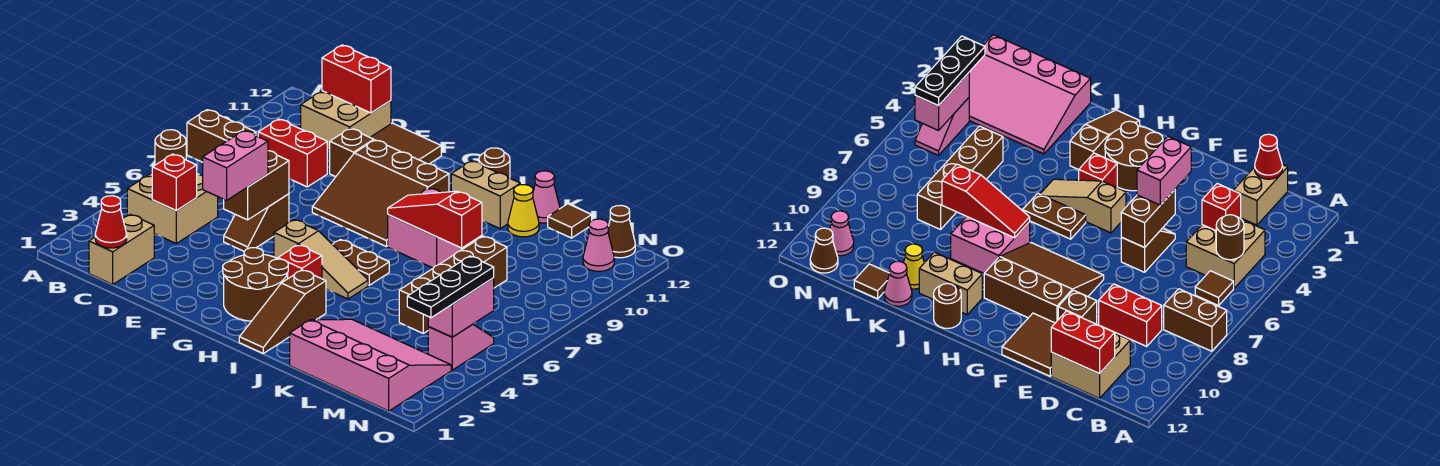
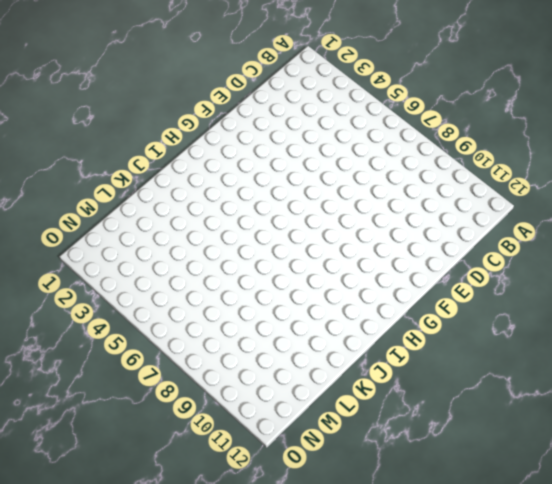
none -> brown brick A8:B8 level 1
none -> tan brick B4:C5 level 1
none -> brown tile B6 level 1
none -> tan brick C1:C2 level 1

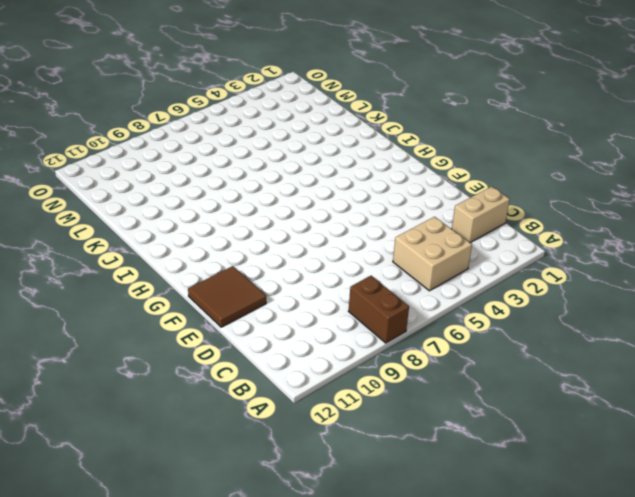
none -> brown tile B6 level 1
none -> red brick C9:D9 level 1
none -> tan brick C11:D12 level 1
none -> brown slope E5:E6 level 1 top 6

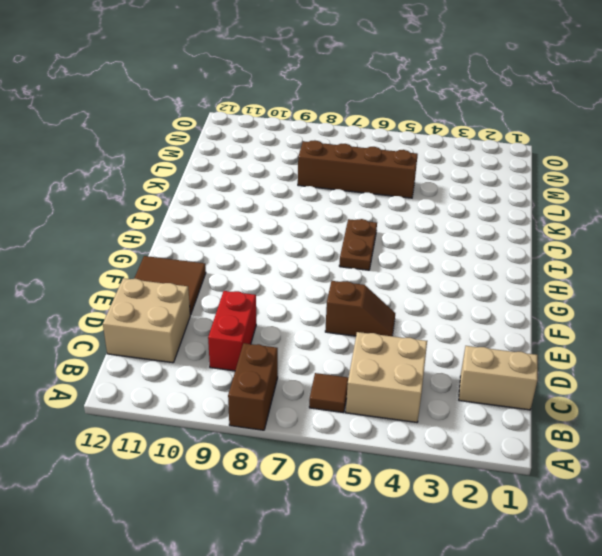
none -> brown brick E10 level 1
none -> brown slope F8:H10 level 1 top 10
none -> brown round brick G2:H3 level 1
none -> tan slope G5:I5 level 1 top G

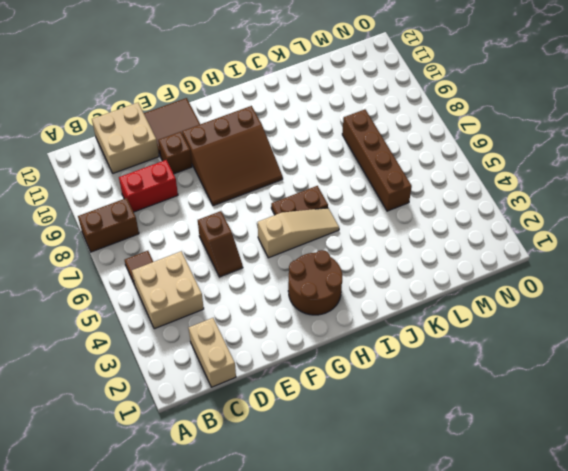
none -> red brick H4 level 1
none -> brown slope I1:I3 level 1 top 3
none -> pink brick I8:J9 level 1
none -> tan brick I11:J11 level 1

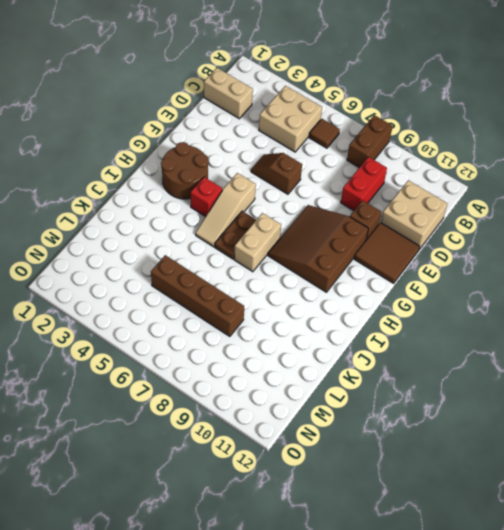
tan brick H7:I7 level 1 -> tan brick I11:J11 level 1
none -> brown slope I1:I3 level 1 top 3
none -> pink brick I8:J9 level 1
none -> brown round brick I12 level 1
none -> pink slope K1:N3 level 1 top 1

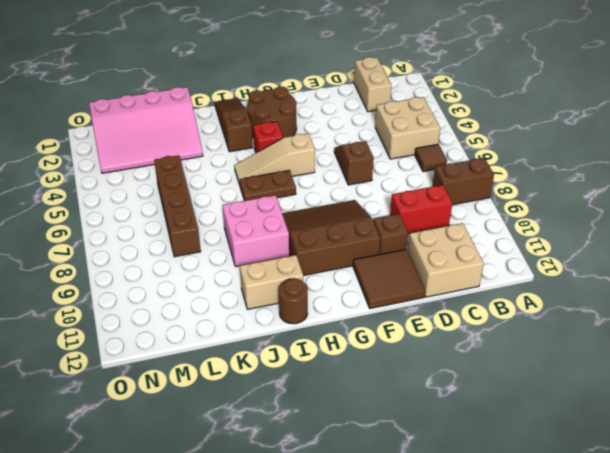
none -> yellow cone K11 level 1
none -> pink cone K12 level 1
none -> brown tile L12 level 1
none -> pink slope N4:N5 level 1 top 4

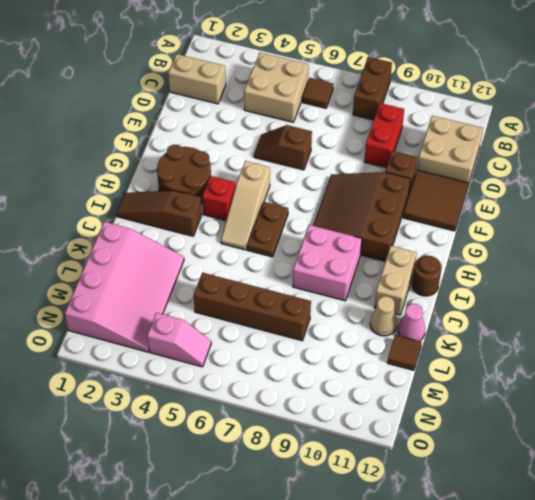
tan cone K11 level 1 -> yellow cone K11 level 1
none -> pink cone N11 level 1
none -> brown cone N12 level 1
none -> brown round brick B5 level 2
none -> red cone C1 level 2

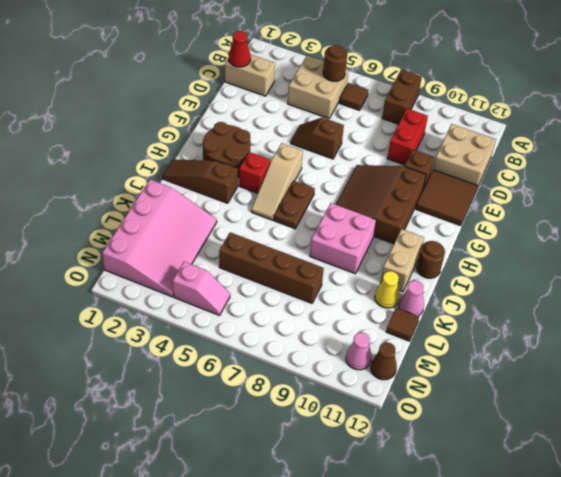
none -> red brick C4 level 2
none -> red brick C12:D12 level 2
none -> brown brick E5:E6 level 2
none -> red slope I8:K8 level 2 top K

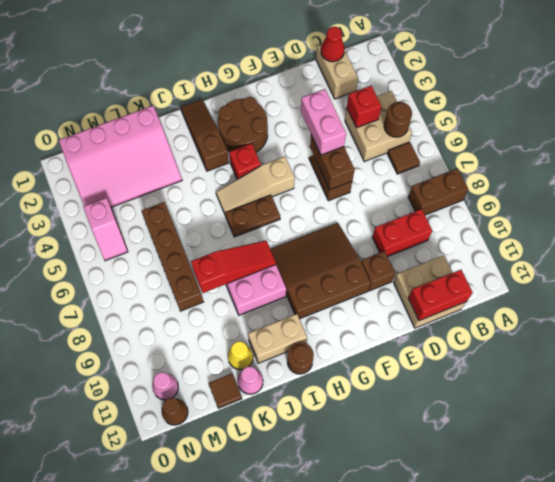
none -> brown tile E11:F12 level 1
none -> pink brick N4:N5 level 2
none -> black plate N3:N5 level 3

